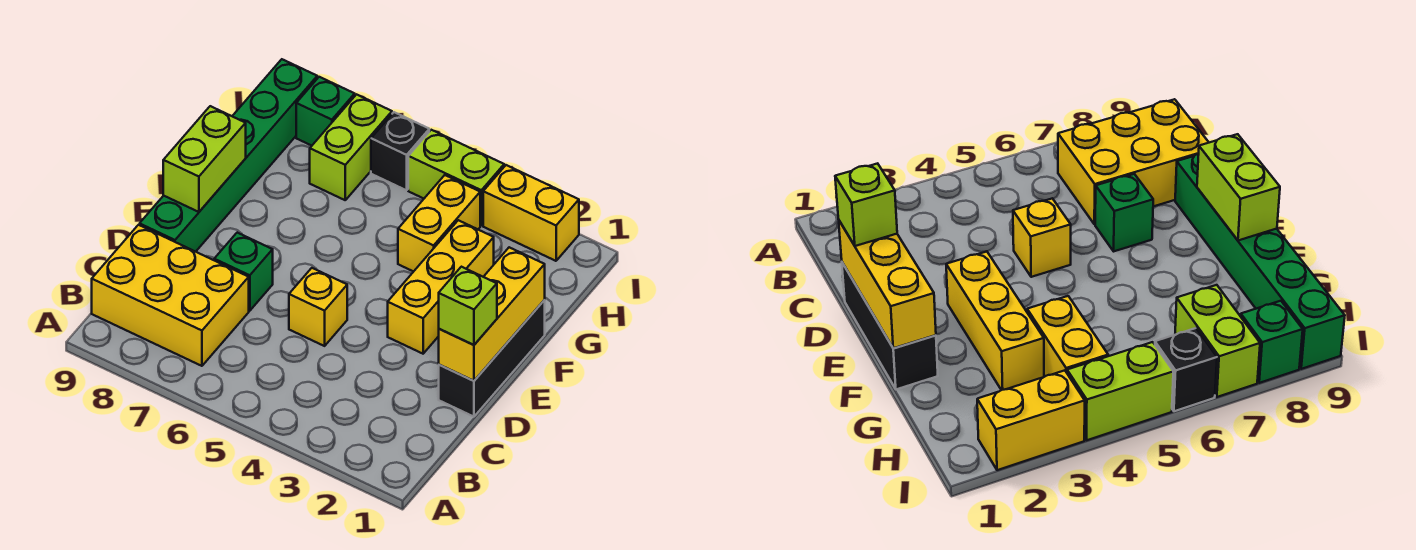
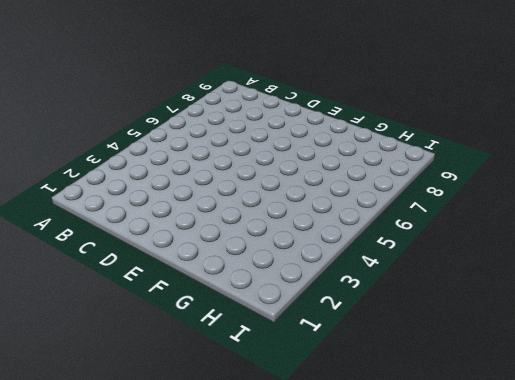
none -> yellow brick B7:C9 level 1
none -> black brick D1:F1 level 1
none -> yellow brick D5 level 1

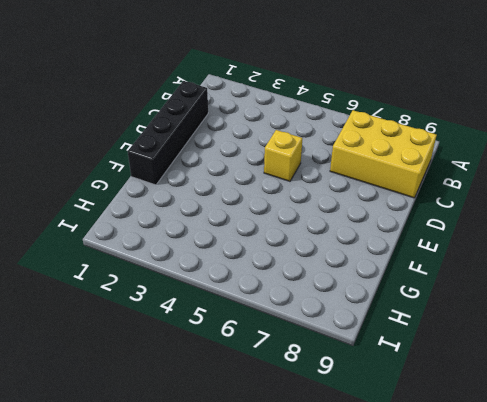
black brick C1:F1 level 1 -> black brick D1:F1 level 1
none -> green brick D7 level 1
none -> green brick D9:I9 level 1
none -> yellow brick E3:G3 level 1

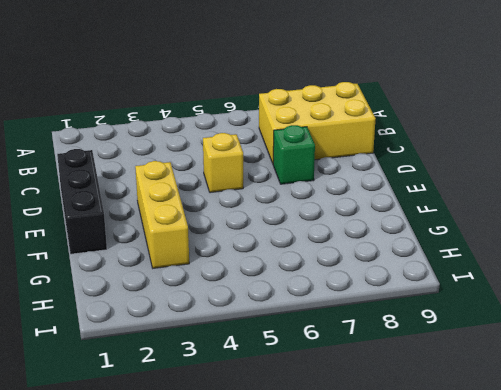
none -> green brick D9:I9 level 1
none -> yellow brick G4:H4 level 1
none -> lime brick H7:I7 level 1

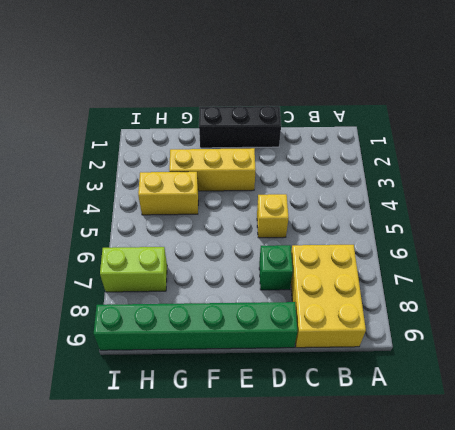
none -> yellow brick I2:I3 level 1
none -> lime brick I4:I5 level 1
none -> black brick I6 level 1

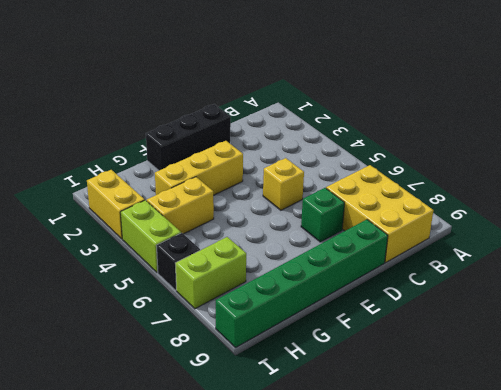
none -> green brick I8 level 1
none -> yellow brick D1:F1 level 2
none -> lime brick E9:F9 level 2

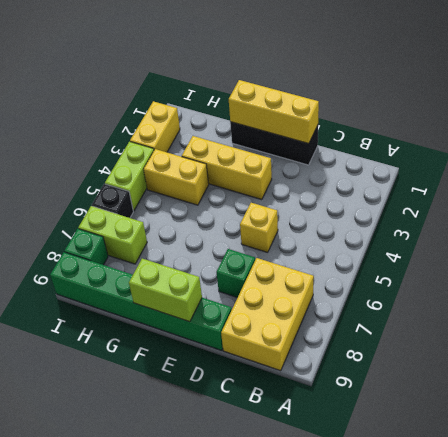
none -> lime brick D1 level 3

